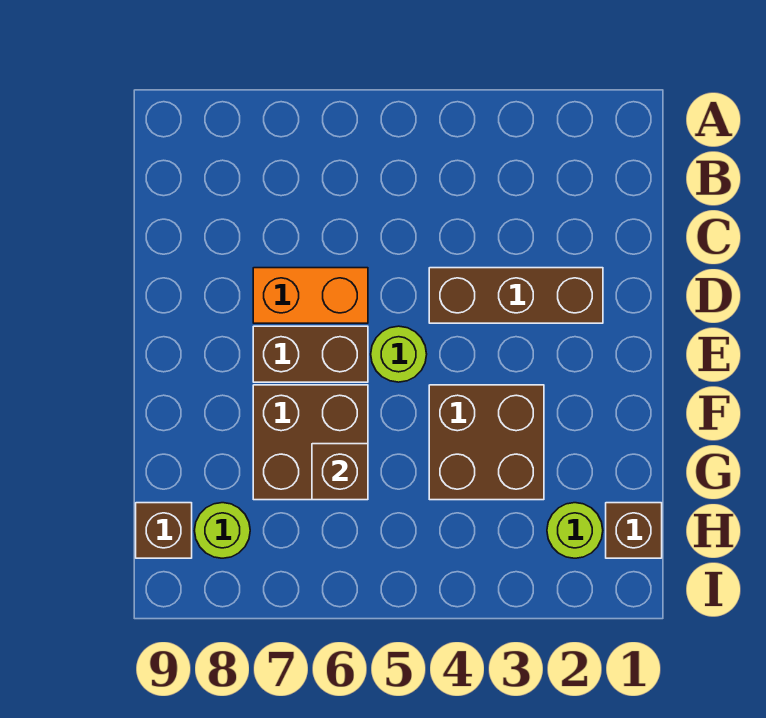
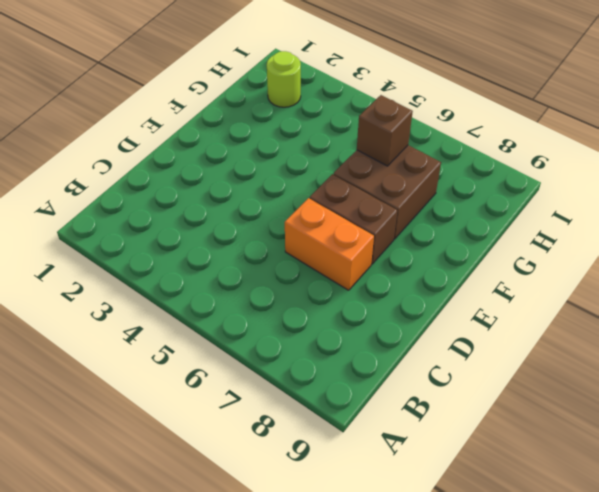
none -> brown brick D2:D4 level 1
none -> lime round brick E5 level 1

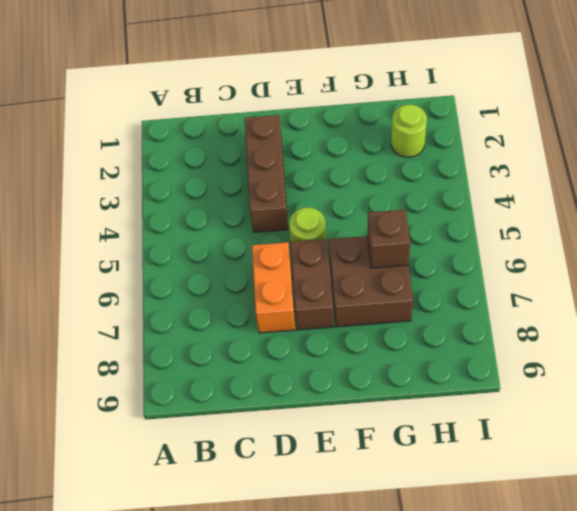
none -> brown brick F3:G4 level 1
none -> brown brick H1 level 1

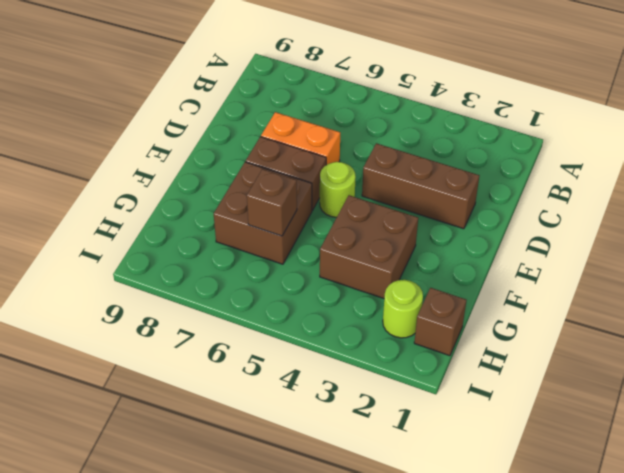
none -> lime round brick H8 level 1
none -> brown brick H9 level 1

